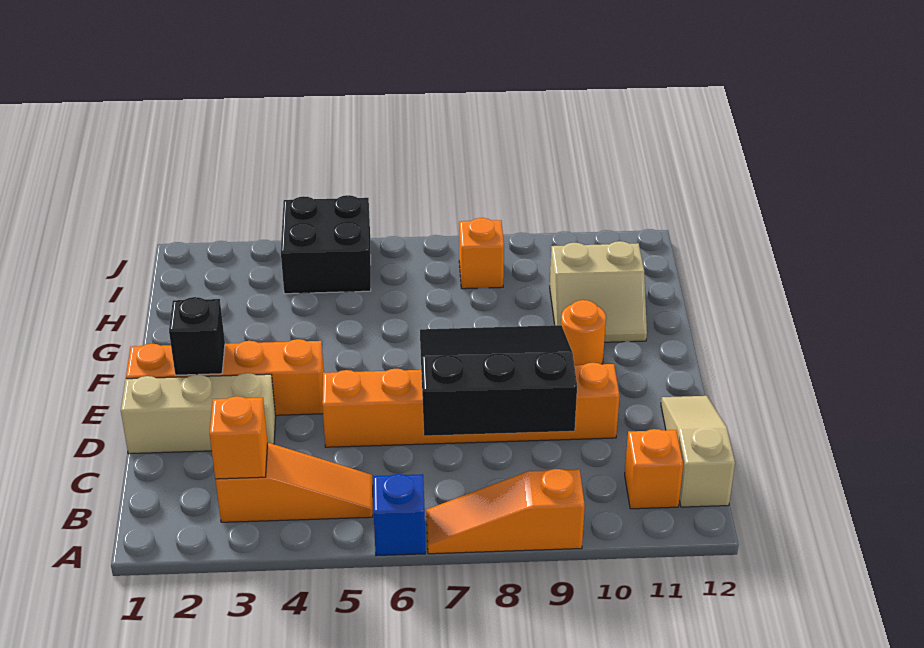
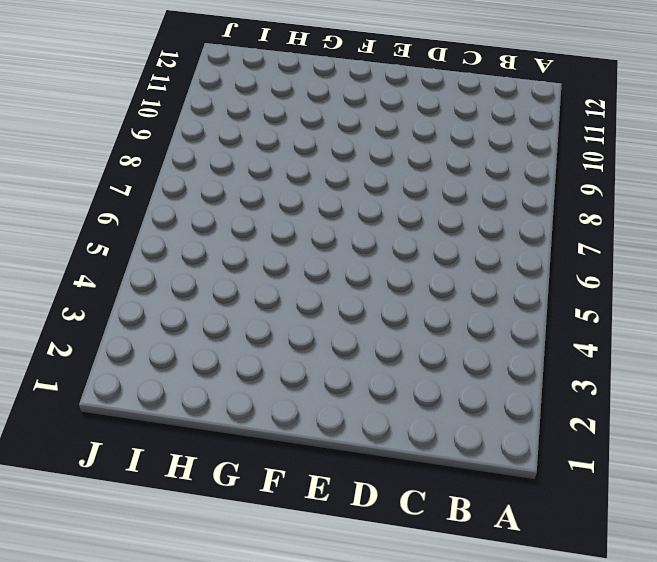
none -> blue brick A6 level 1
none -> orange slope A7:A9 level 1 top 9
none -> orange slope B3:B5 level 1 top 3

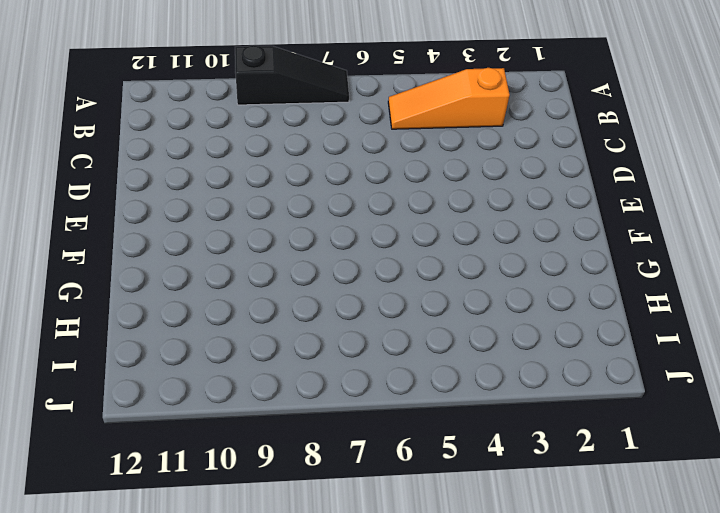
black slope A7:A9 level 1 top 9 -> orange slope A7:A9 level 1 top 9
none -> blue brick A6 level 1
none -> orange brick B11 level 1
none -> tan slope B12:D12 level 1 top B

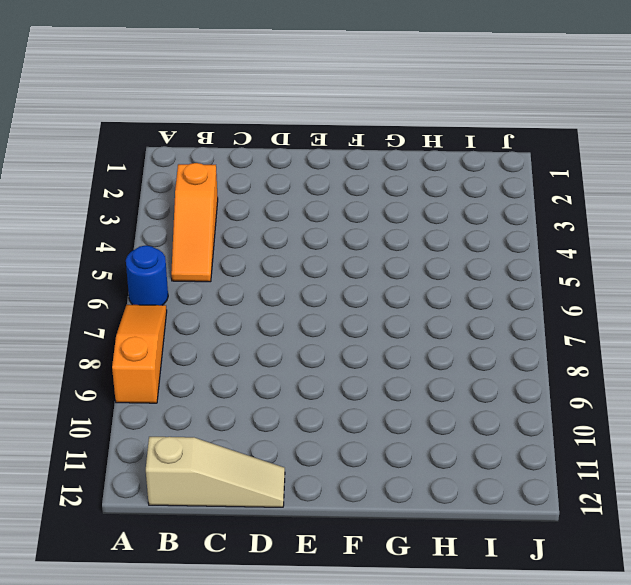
blue round brick A6 level 1 -> blue brick A6 level 1
none -> orange brick B11 level 1
none -> tan brick D1:D3 level 1
none -> orange brick D5:D10 level 1

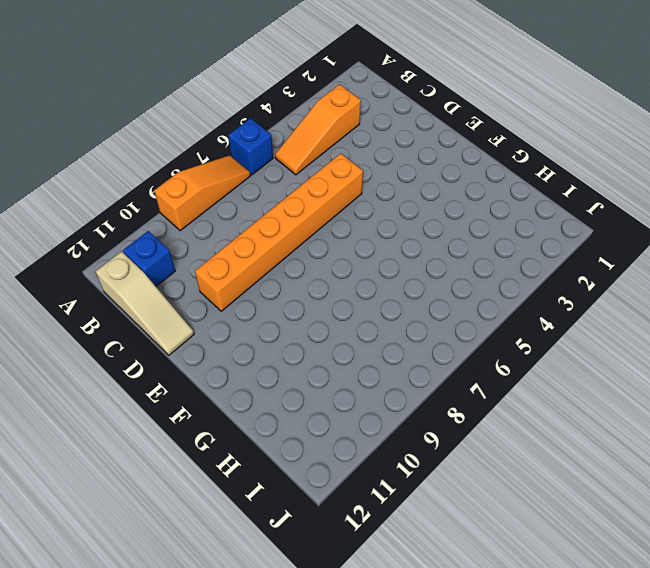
blue brick B11 level 1 -> orange brick B11 level 1
none -> tan brick D1:D3 level 1
none -> orange brick E1:E4 level 1
none -> orange round brick F10 level 1

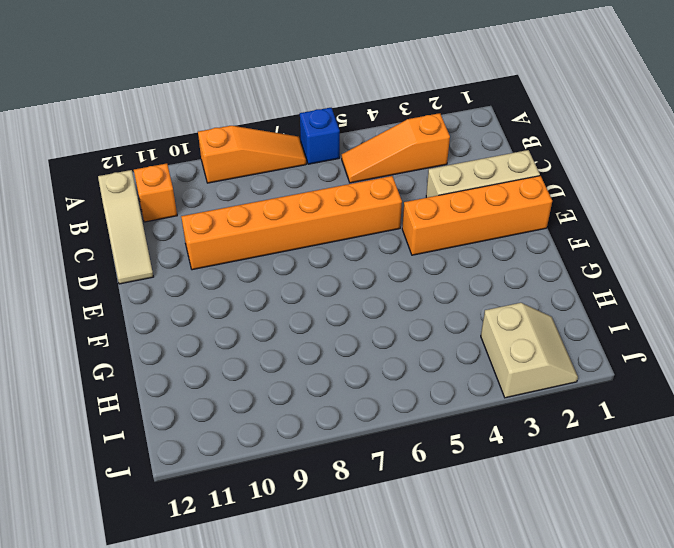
tan slope I2:J3 level 1 top 3 -> tan slope G10:H11 level 1 top H
none -> orange round brick F10 level 1
none -> black brick I4:J5 level 1
none -> orange brick I8 level 1

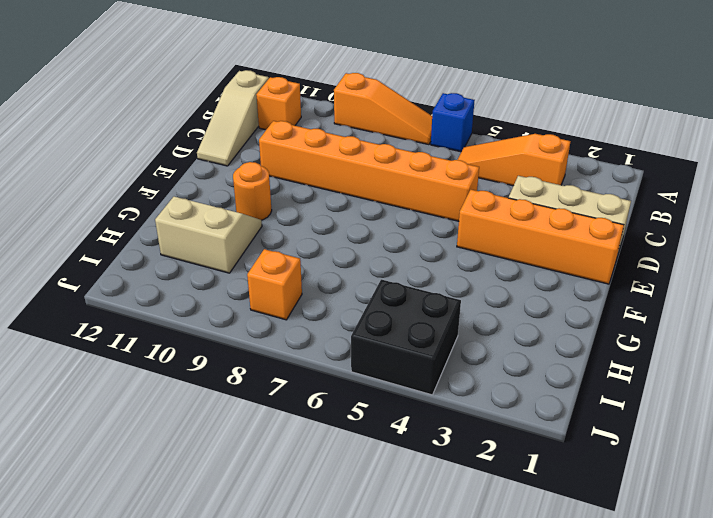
none -> orange brick B3 level 2
none -> black slope C7:E9 level 2 top C
none -> black brick E2 level 2

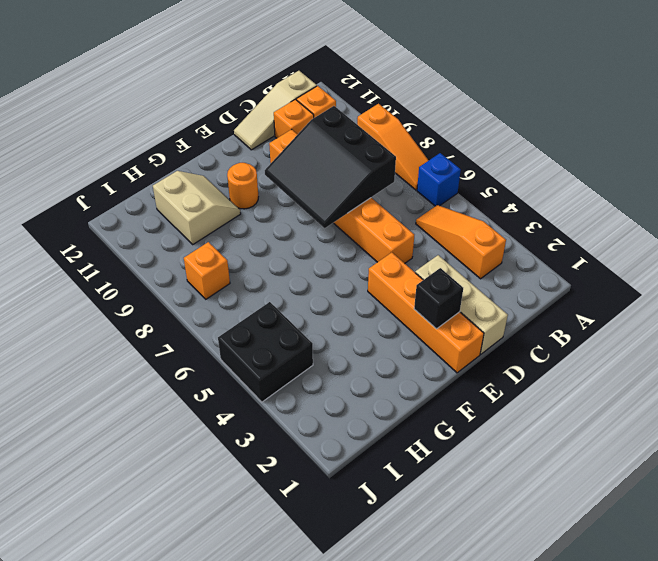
orange brick C11 level 1 -> orange brick B3 level 2

